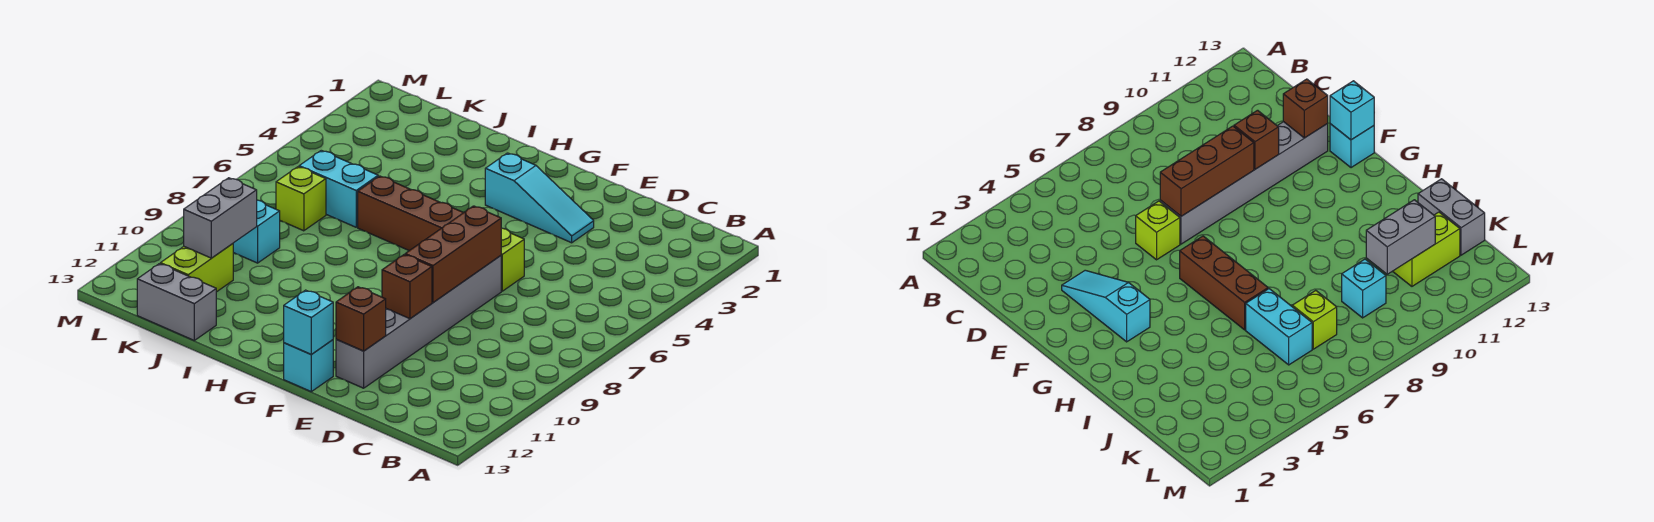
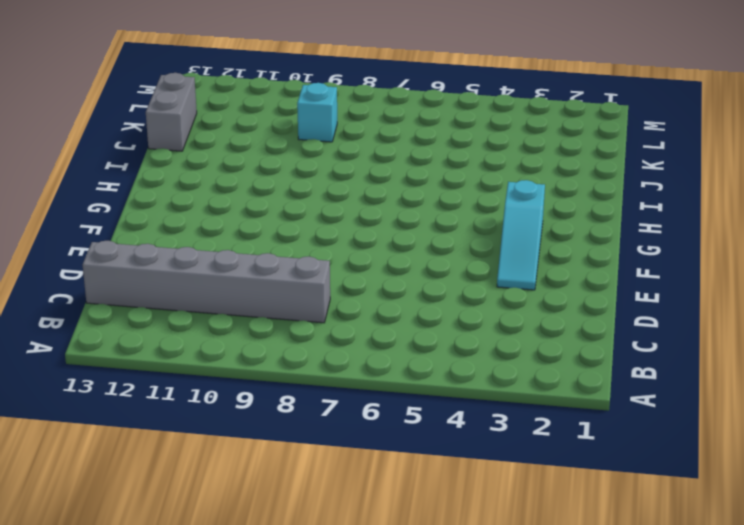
grey brick C8:C13 level 1 -> grey brick E7:E12 level 1
none -> lime brick E6 level 1
none -> cyan brick F13 level 1
none -> brown brick G6:I6 level 1

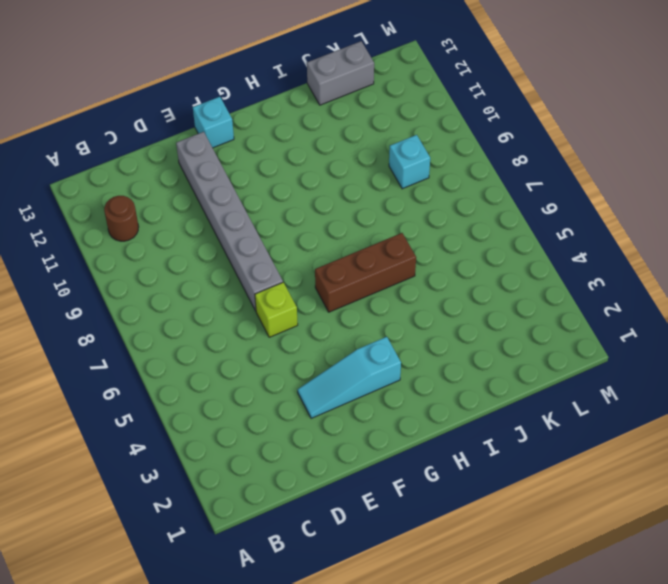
brown round brick B11 level 1 -> none
none -> cyan brick J6:K6 level 1
none -> lime brick K7 level 1
none -> lime brick K11:K12 level 1

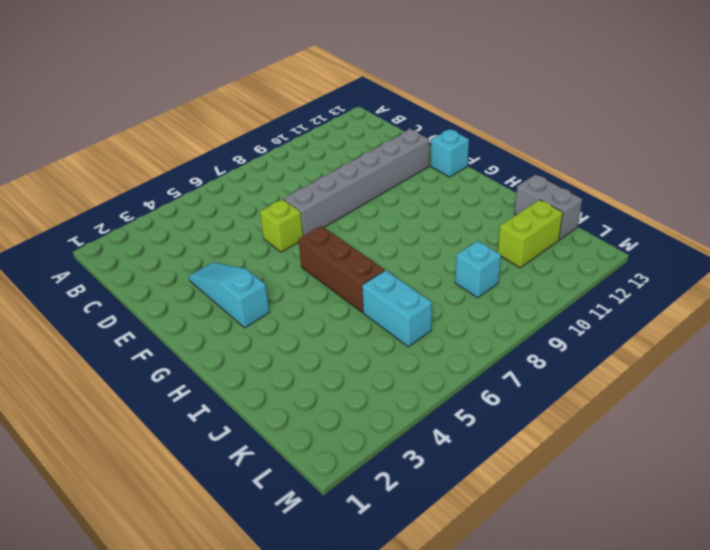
none -> lime brick K7 level 1
none -> brown brick E7:E9 level 2
none -> brown brick E10 level 2

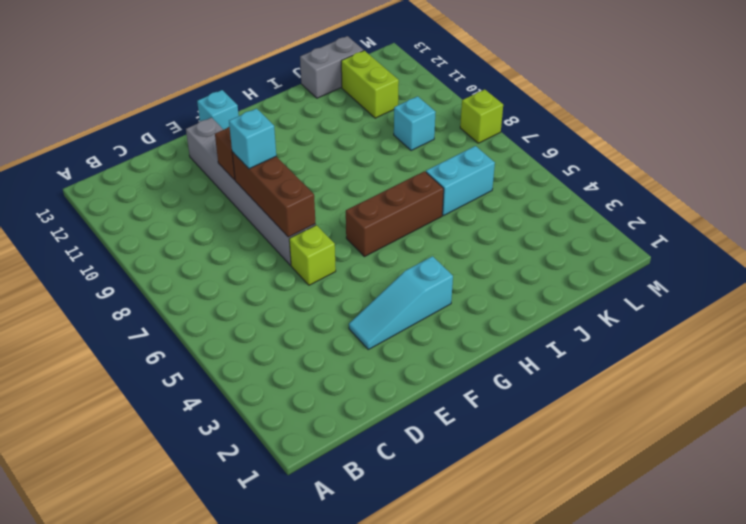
cyan brick E9 level 3 -> cyan brick F13 level 2
lime brick M8 level 1 -> lime brick K7 level 1
none -> brown brick E12 level 2
none -> grey brick K10:K11 level 2

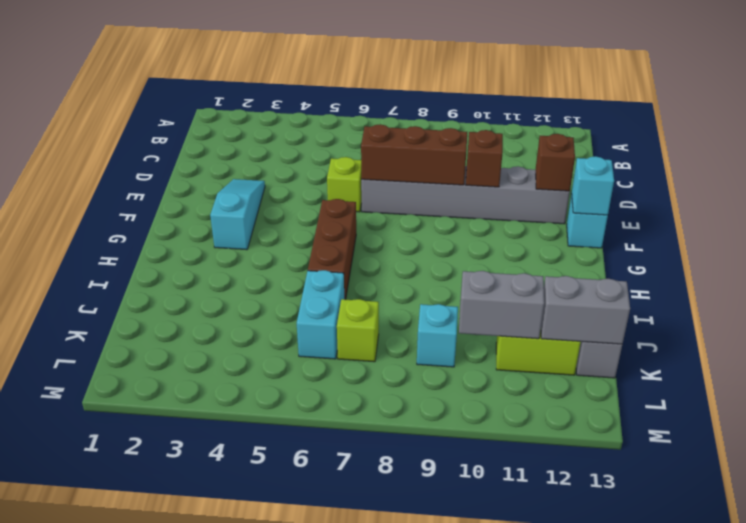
grey brick K12:K13 level 2 -> none

